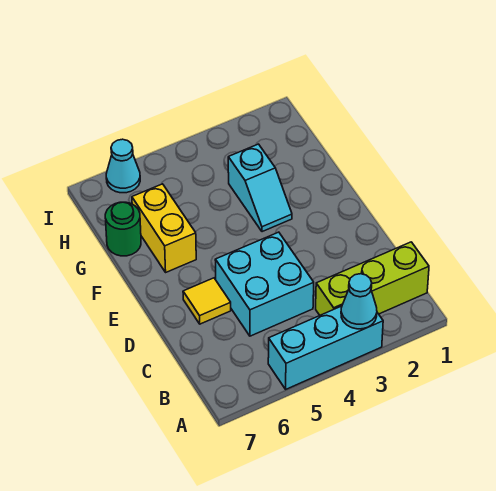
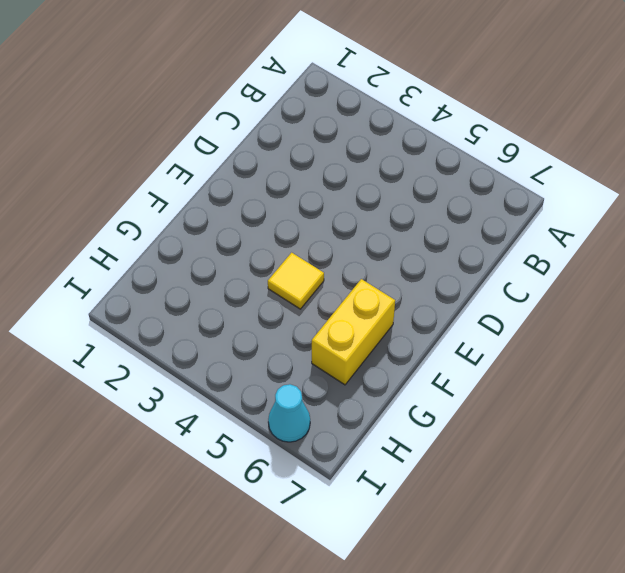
yellow tile F4 level 1 -> yellow tile D6 level 1
none -> cyan brick A3:A5 level 1
none -> lime brick B1:B3 level 1

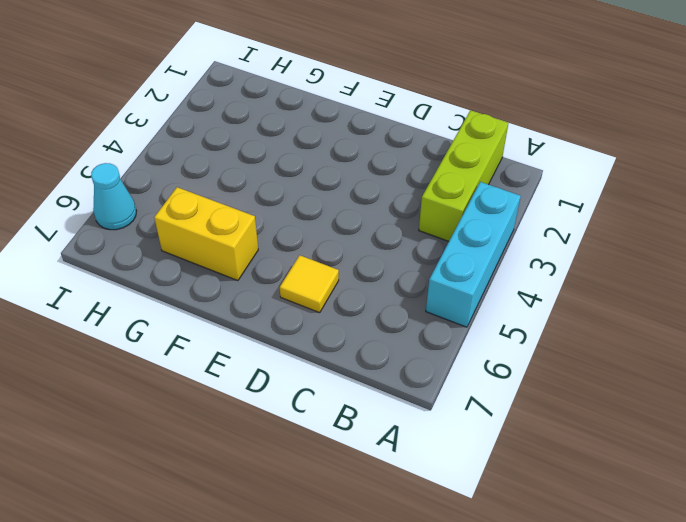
none -> cyan brick C4:D5 level 1
none -> cyan slope F3:G3 level 1 top G

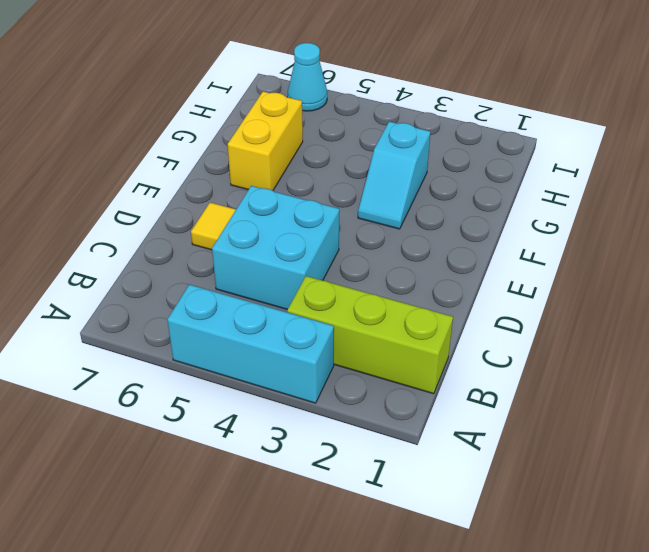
none -> green round brick G7 level 1
none -> cyan cone A3 level 2

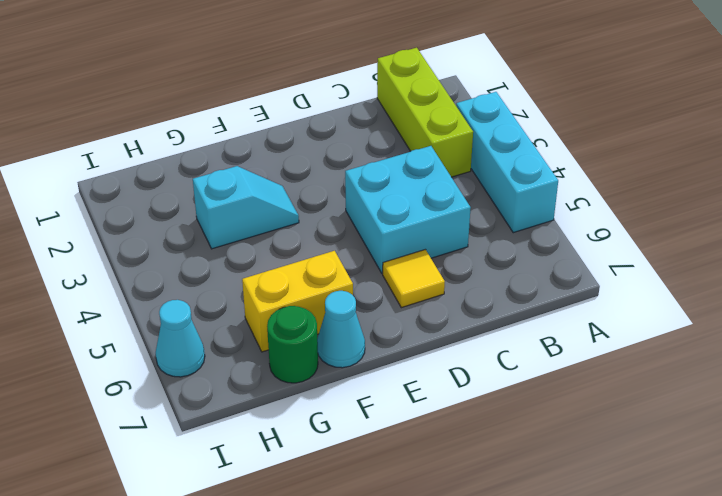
cyan cone F7 level 1 -> cyan cone A3 level 2

